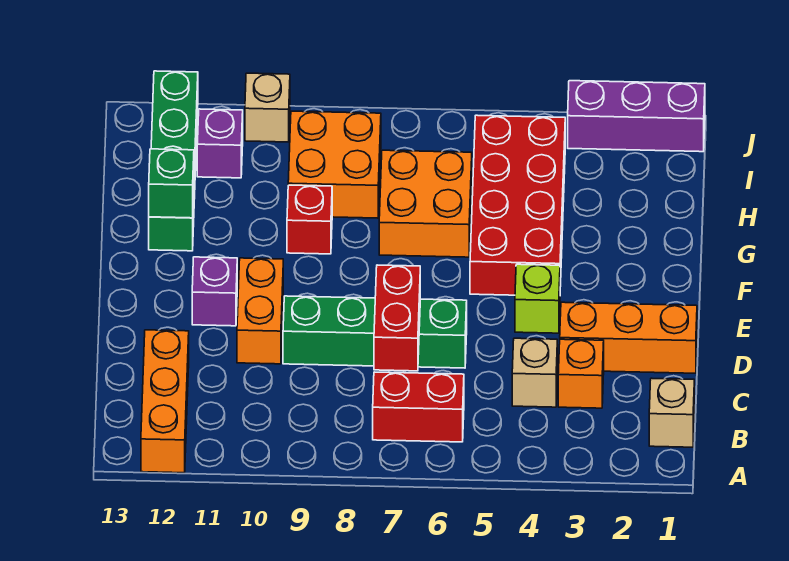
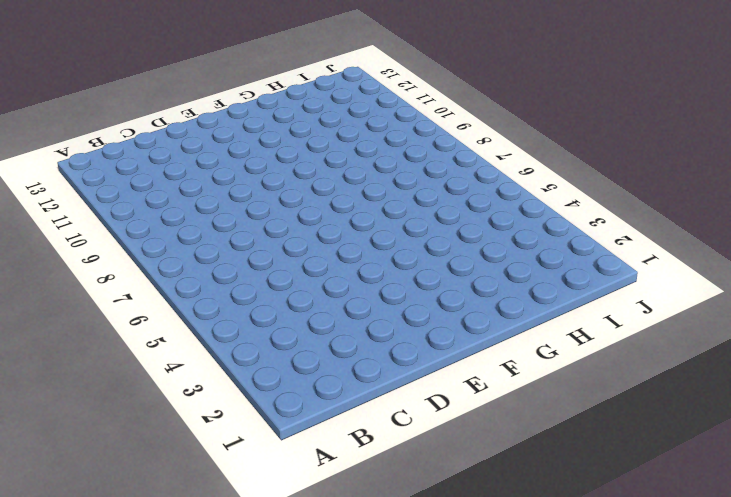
none -> orange brick A12:C12 level 1
none -> tan brick B1 level 1
none -> red brick B6:B7 level 1

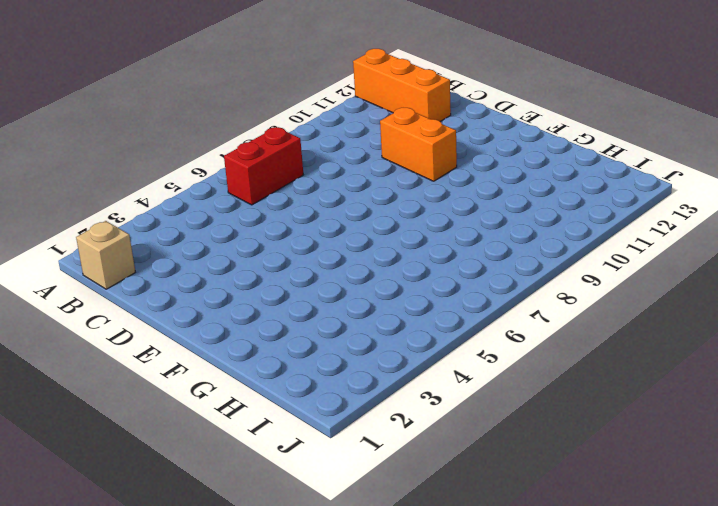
none -> orange brick C3 level 1
none -> tan brick C4 level 1
none -> orange brick D1:D3 level 1

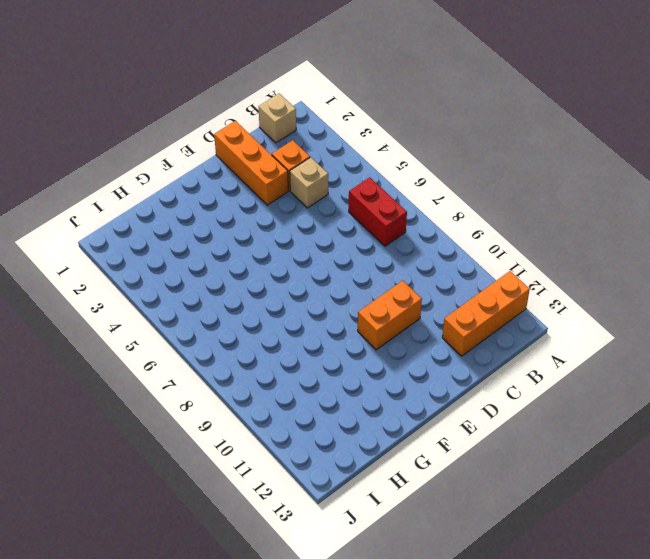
none -> green brick D6:D9 level 1
none -> lime brick E4 level 1
none -> purple brick E11 level 1

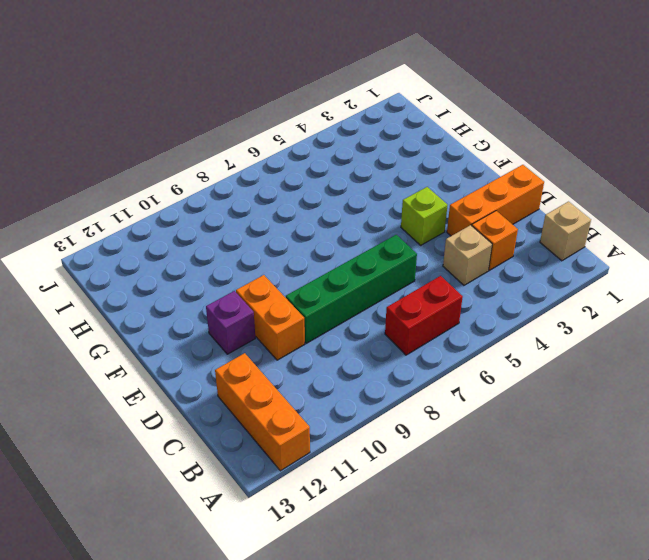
none -> red brick F4:I5 level 1
none -> orange brick G6:H7 level 1
none -> red brick G9 level 1

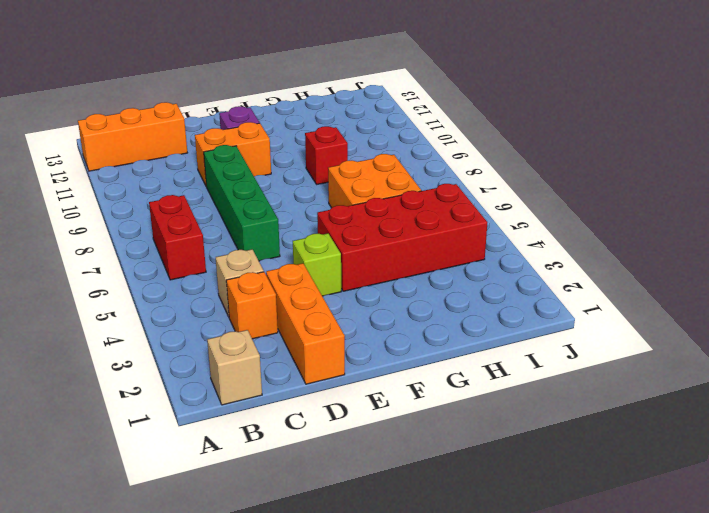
none -> green brick G12:J12 level 1
none -> orange brick H8:I9 level 1
none -> purple brick I11 level 1

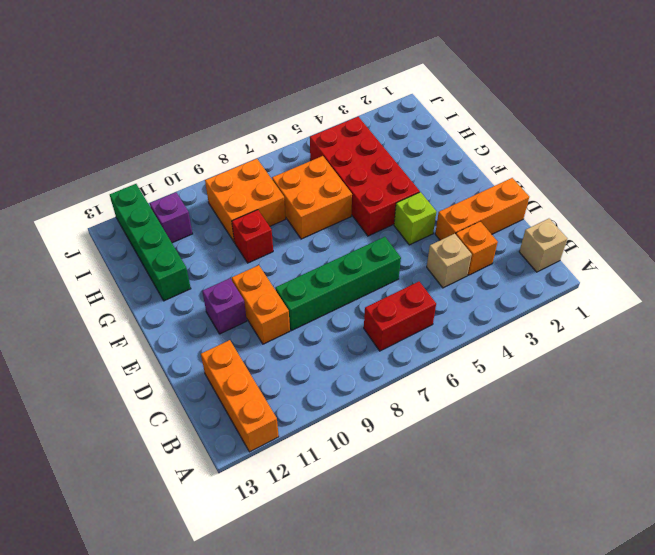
none -> purple brick J1:J3 level 1
none -> tan brick J10 level 1
none -> red brick C7:D7 level 2

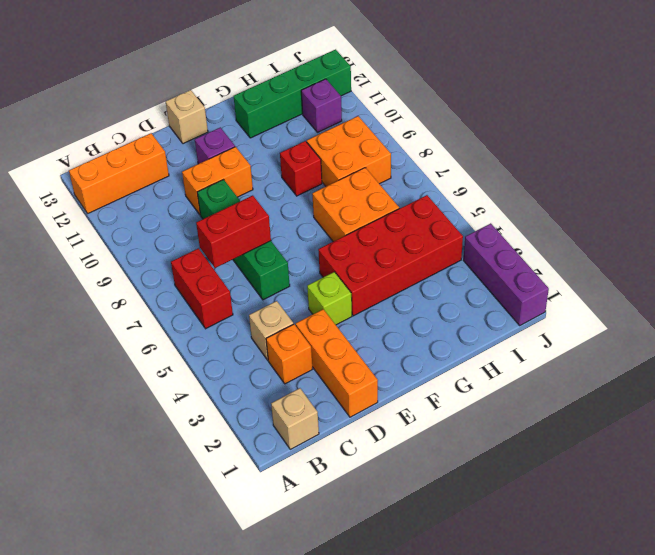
tan brick E13 level 1 -> tan brick J10 level 1
none -> green brick G12 level 2

